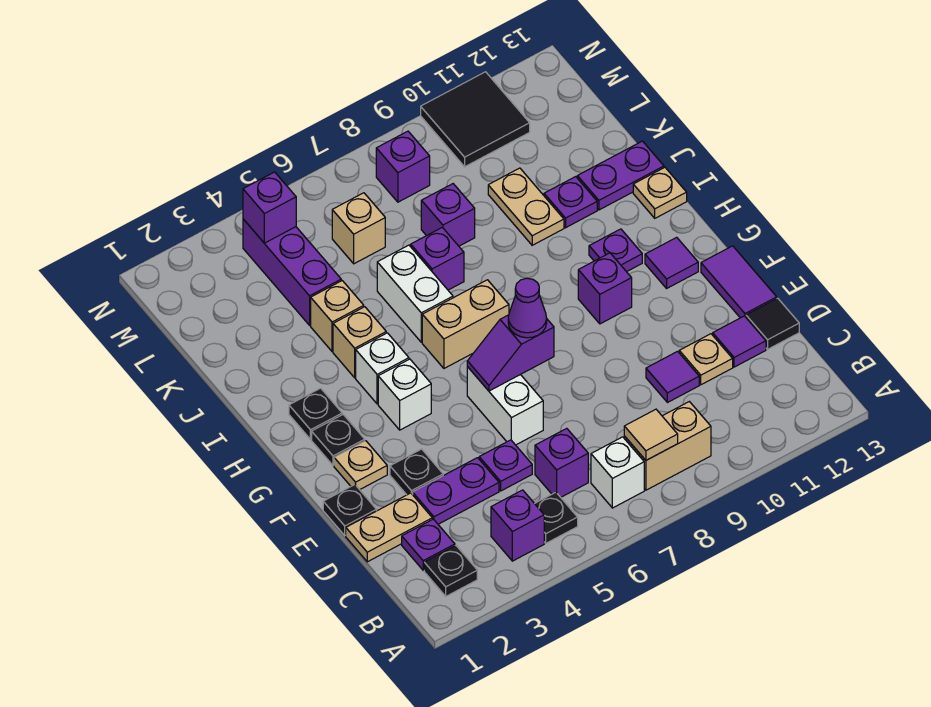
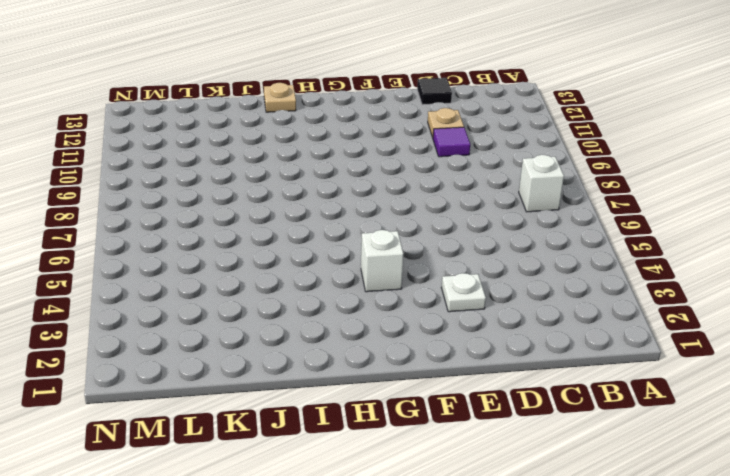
white plate E3 level 1 -> black plate E3 level 1
none -> black plate B2 level 1
none -> purple brick B4 level 1
none -> black plate B5 level 1
none -> tan brick B8:B9 level 1

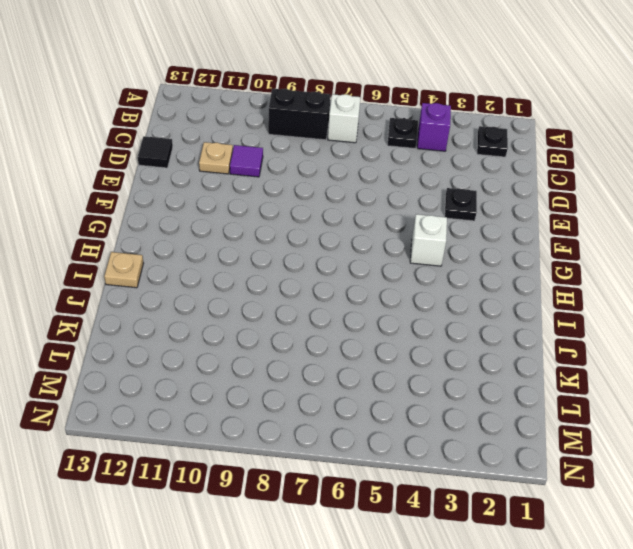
black brick B8:B9 level 1 -> tan brick B8:B9 level 1
none -> purple plate C2 level 1
none -> purple brick C6 level 1
none -> tan plate D1:D2 level 1
none -> purple plate D3:D4 level 1

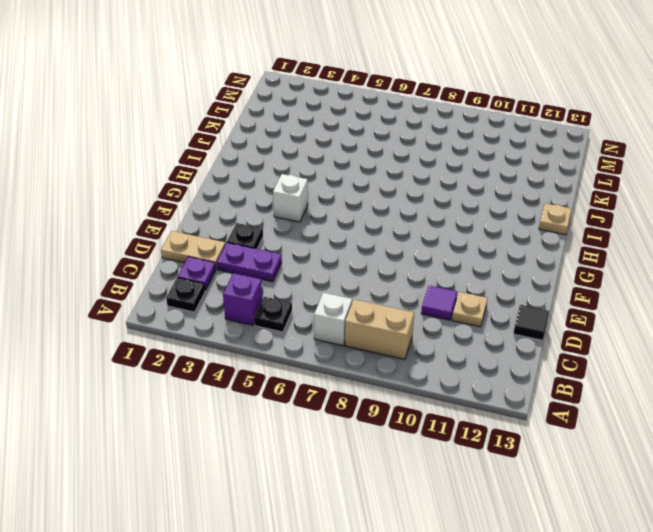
none -> purple brick C6 level 1
none -> purple plate D5 level 1
none -> purple tile D12 level 1
none -> black plate E1 level 1

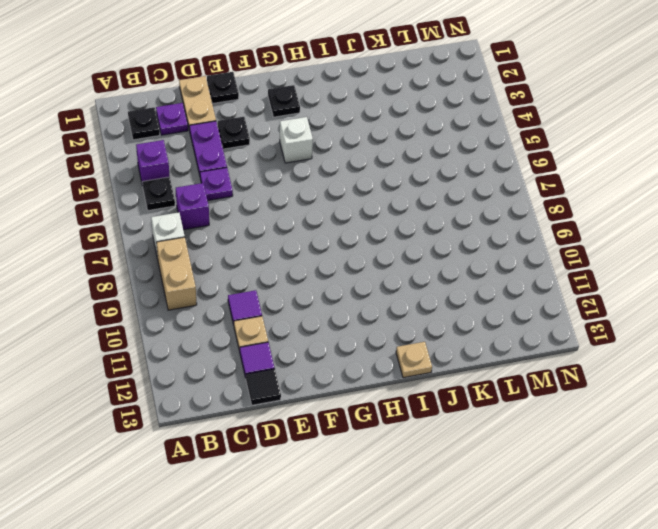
none -> white brick E6:F6 level 1
none -> purple tile E13:F13 level 1
none -> tan plate F2 level 1
none -> purple brick G10 level 1

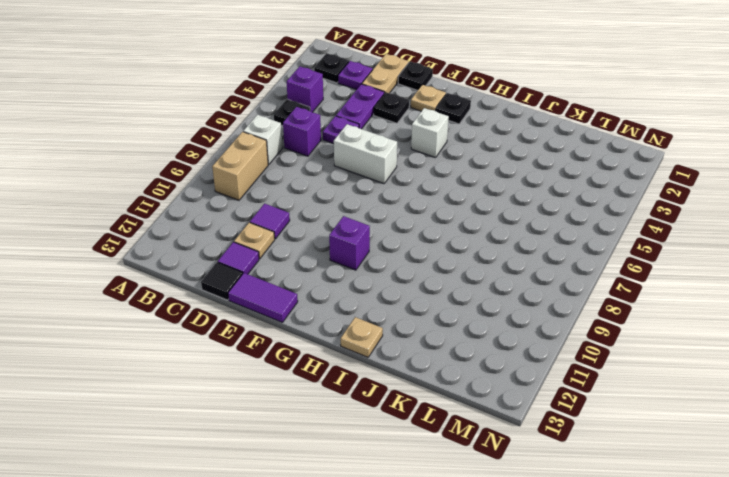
none -> purple tile G12 level 1
none -> black plate H2 level 1
none -> white brick H4 level 1
none -> tan brick H6:H7 level 1

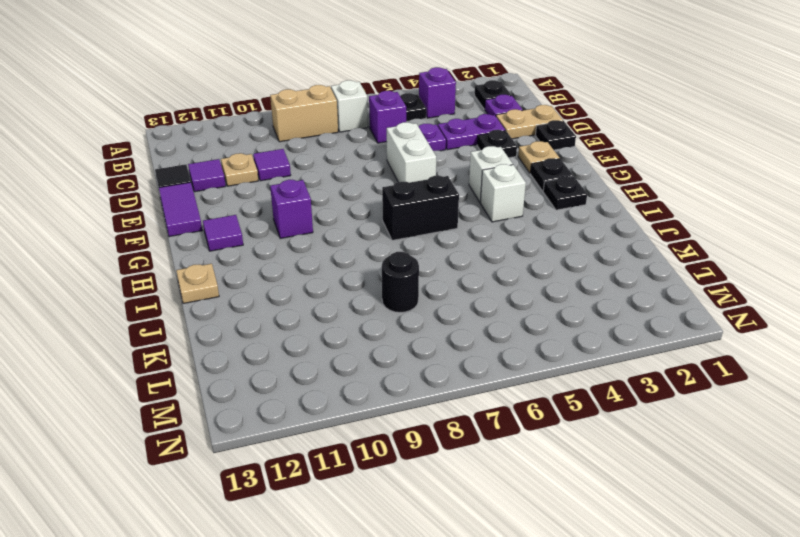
black brick H6:H7 level 1 -> tan brick H6:H7 level 1
black round brick K8 level 1 -> purple brick K8 level 1
none -> purple plate H11 level 1
none -> tan brick I4 level 1
none -> white brick I6:J6 level 1
none -> tan brick J4 level 1

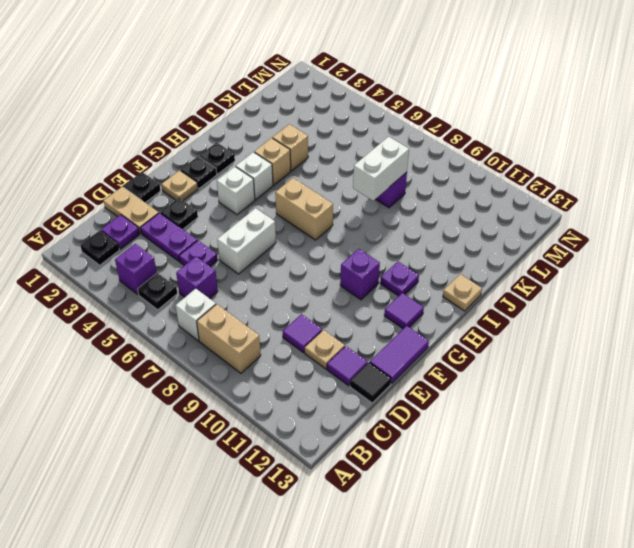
white brick J8:K8 level 2 -> white brick I6:J6 level 1
none -> purple brick J7 level 1
none -> tan plate J10:K10 level 1
none -> purple plate J11 level 1
none -> purple plate J12:J13 level 1

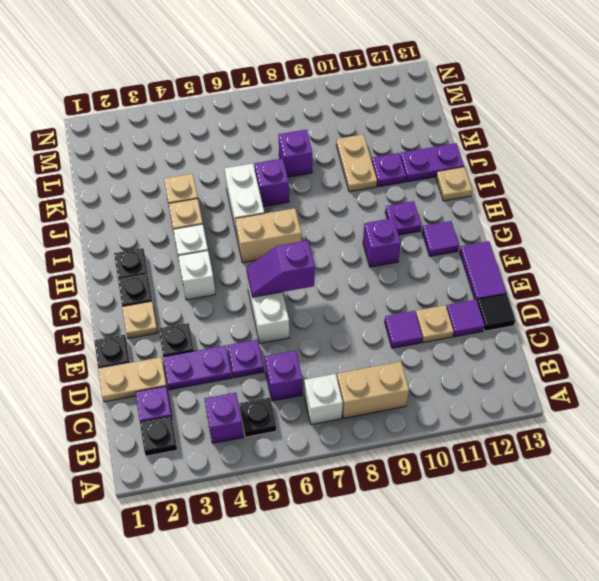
none -> purple brick K4:M4 level 1
none -> tan brick L6 level 1
none -> purple brick M8 level 1
none -> black tile M10:N11 level 1

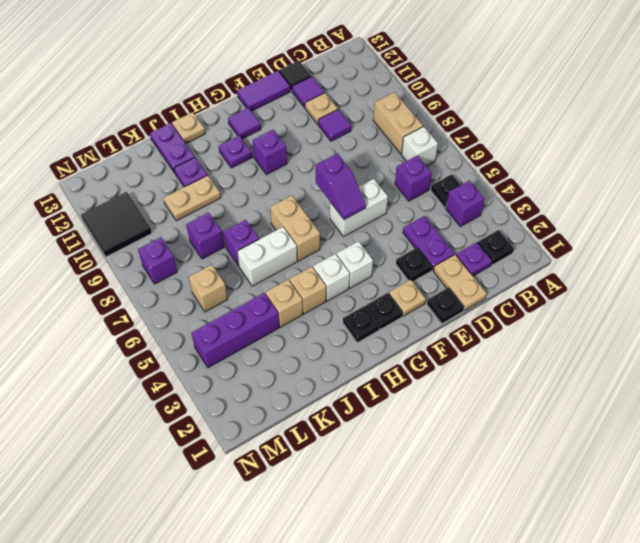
none -> purple plate D5 level 1
none -> tan tile B8 level 2
none -> purple brick M4 level 2
none -> purple cone F7 level 3

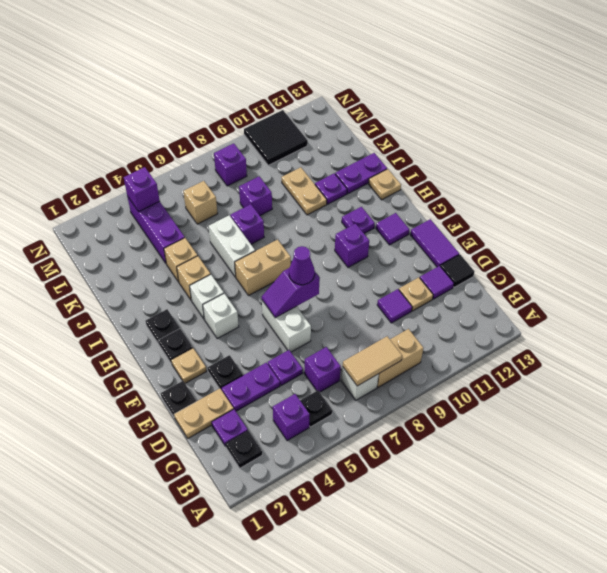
tan tile B7:B8 level 2 -> tan tile B8 level 2

